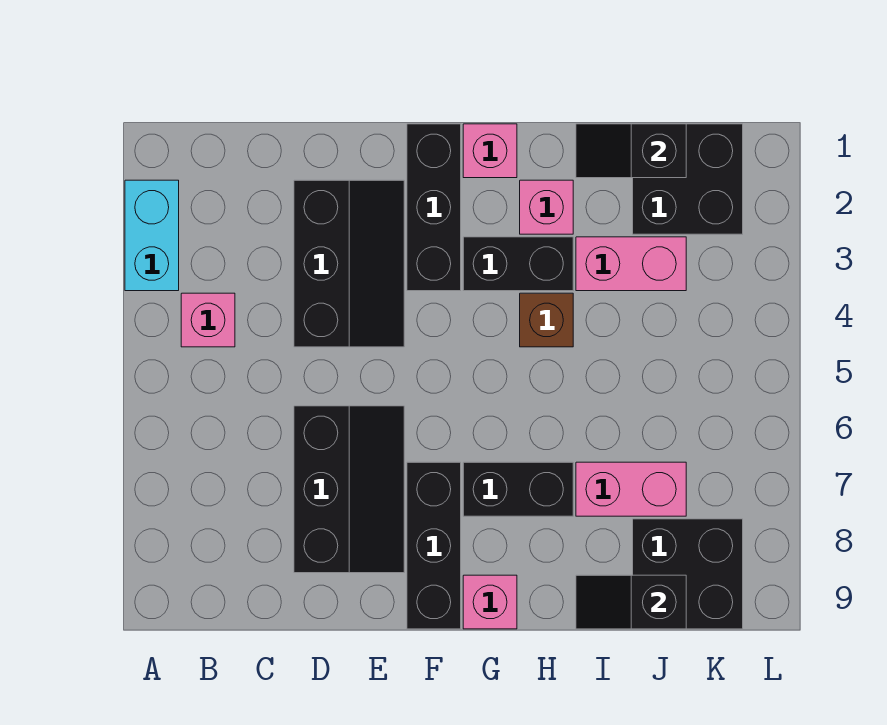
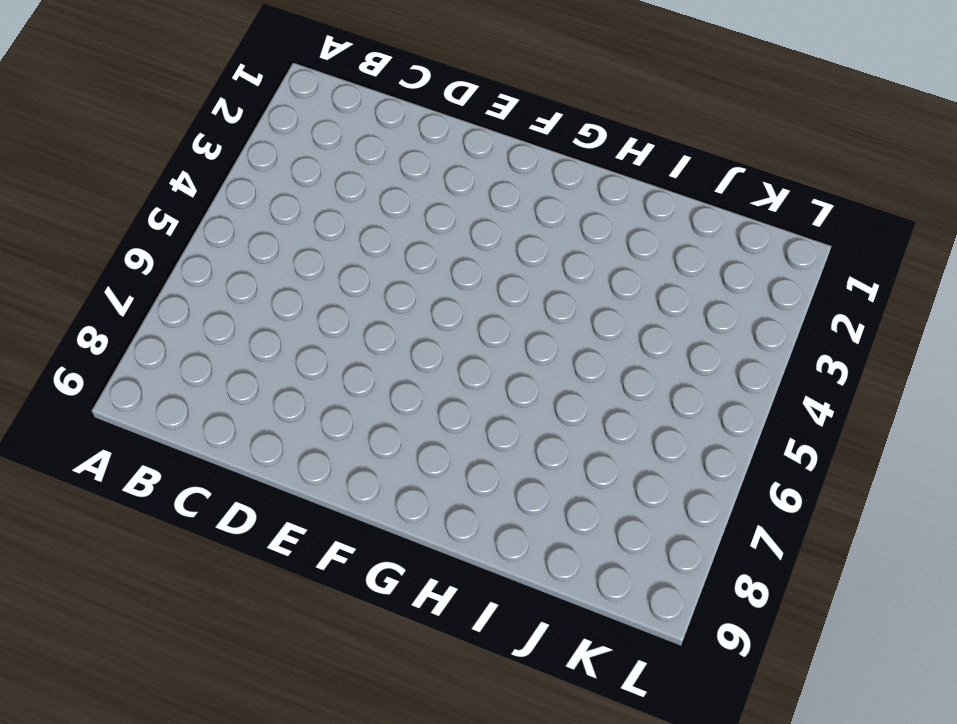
none -> cyan brick A2:A3 level 1
none -> pink brick B4 level 1
none -> black slope D2:E4 level 1 top D

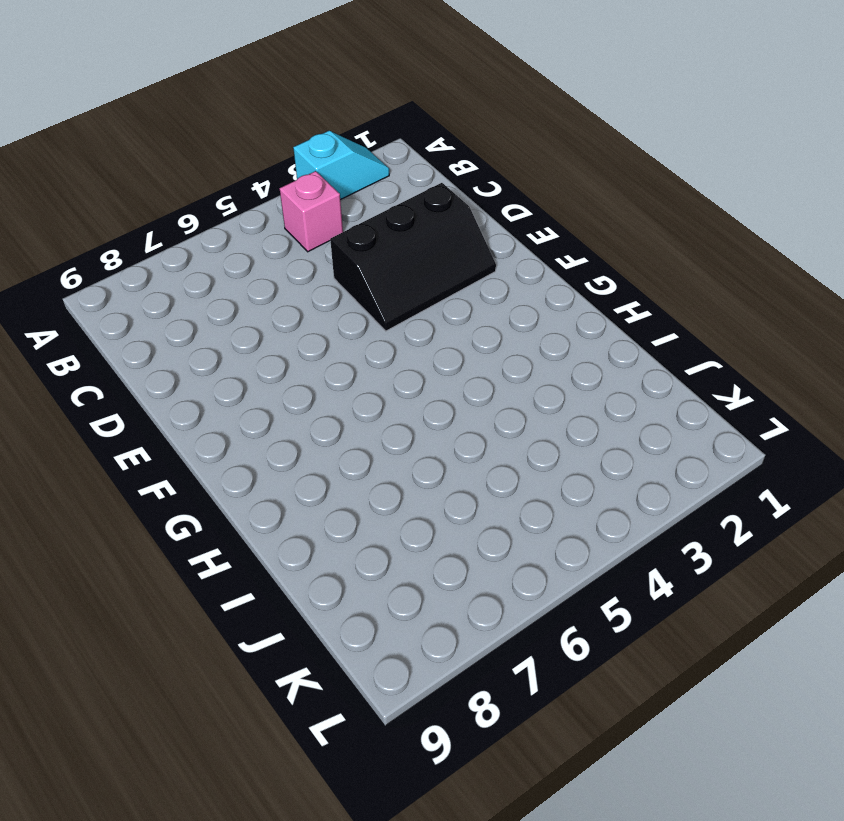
cyan slope A2:A3 level 1 top 3 -> cyan brick A2:A3 level 1
none -> black slope D6:E8 level 1 top D
none -> black brick F1:F3 level 1
none -> black brick F7:F9 level 1

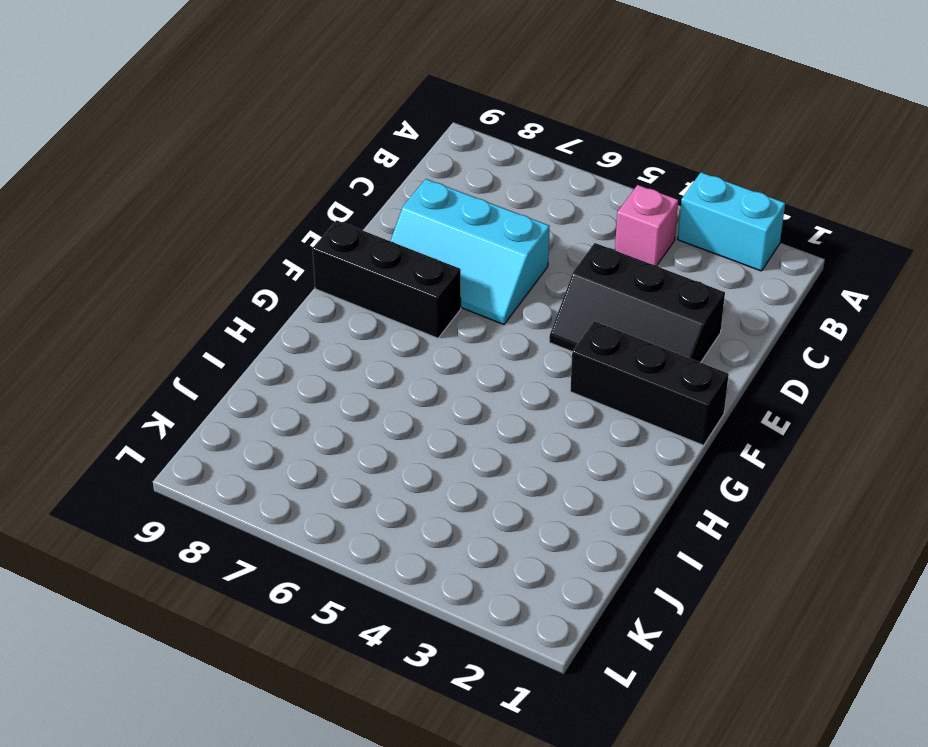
cyan slope D6:E8 level 1 top D -> black slope D6:E8 level 1 top D
none -> pink brick G1 level 1
none -> black brick G3:H3 level 1
none -> black brick G7:H7 level 1

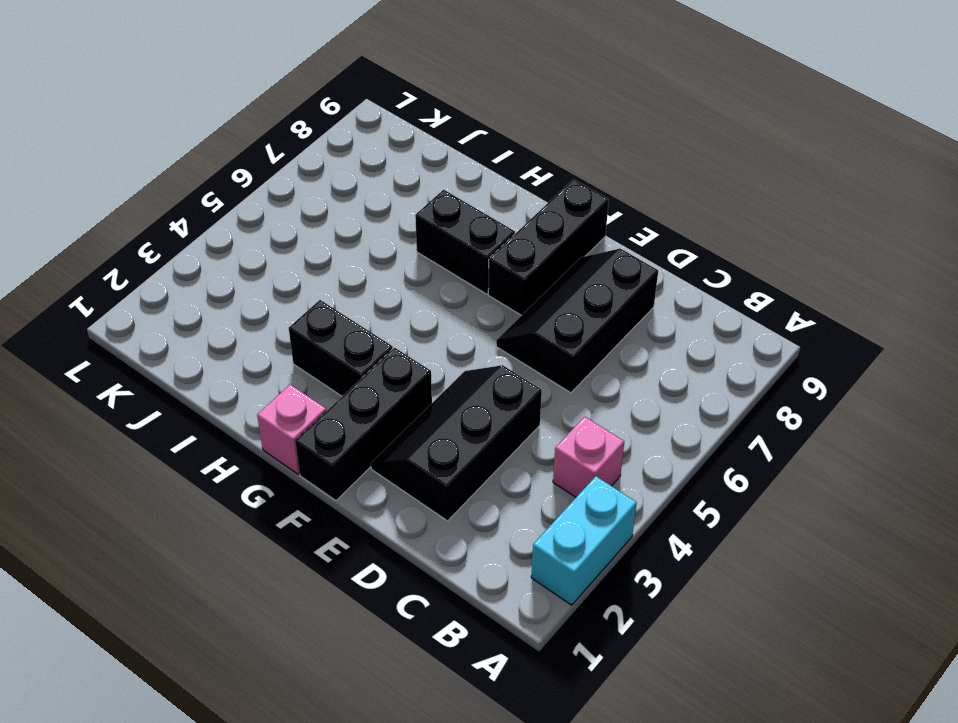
none -> pink brick G9 level 1
none -> pink brick H2 level 1
none -> brown brick H4 level 1

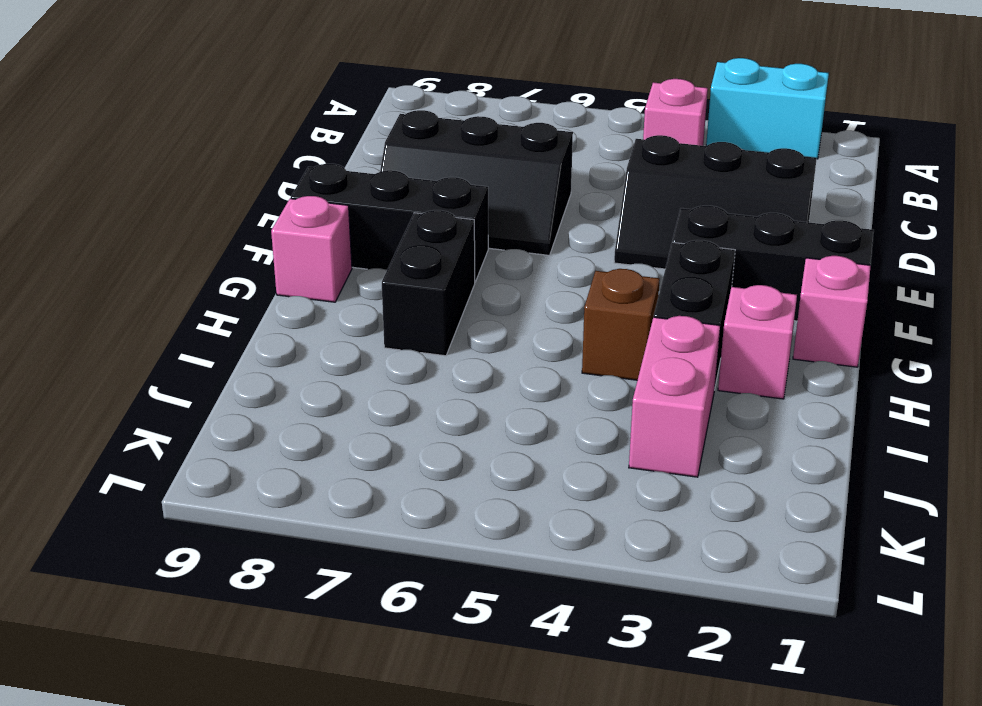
none -> pink brick I7:J7 level 1
none -> black brick J1:K2 level 1
none -> black brick J8:K9 level 1

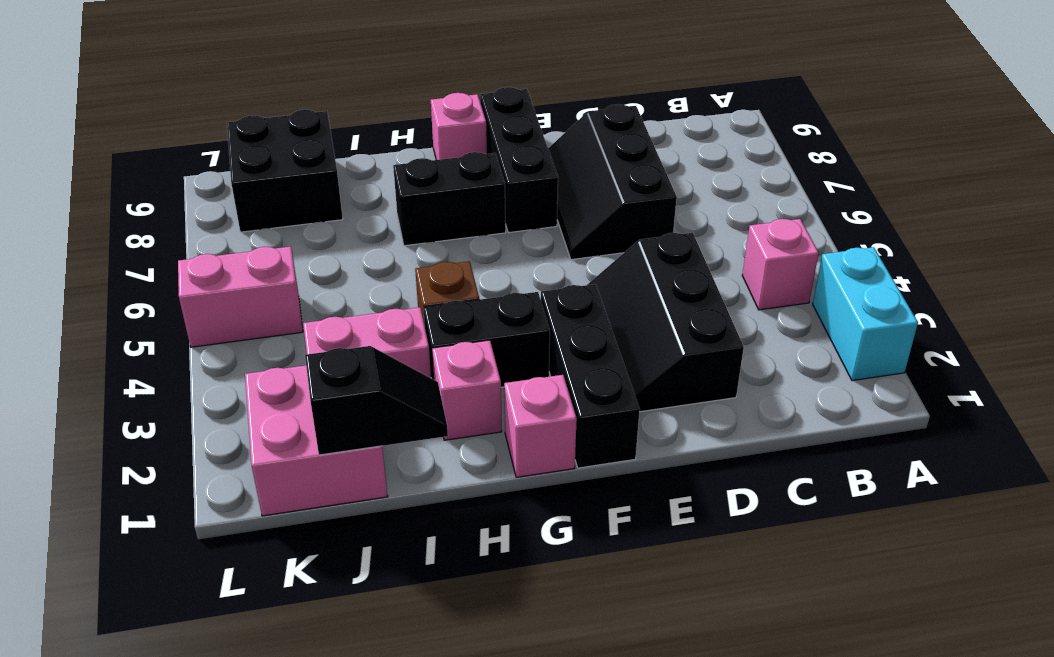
pink brick J1:K2 level 1 -> black brick J1:K2 level 1
pink brick K5:L5 level 1 -> pink brick I7:J7 level 1
none -> black slope I9:J9 level 2 top J

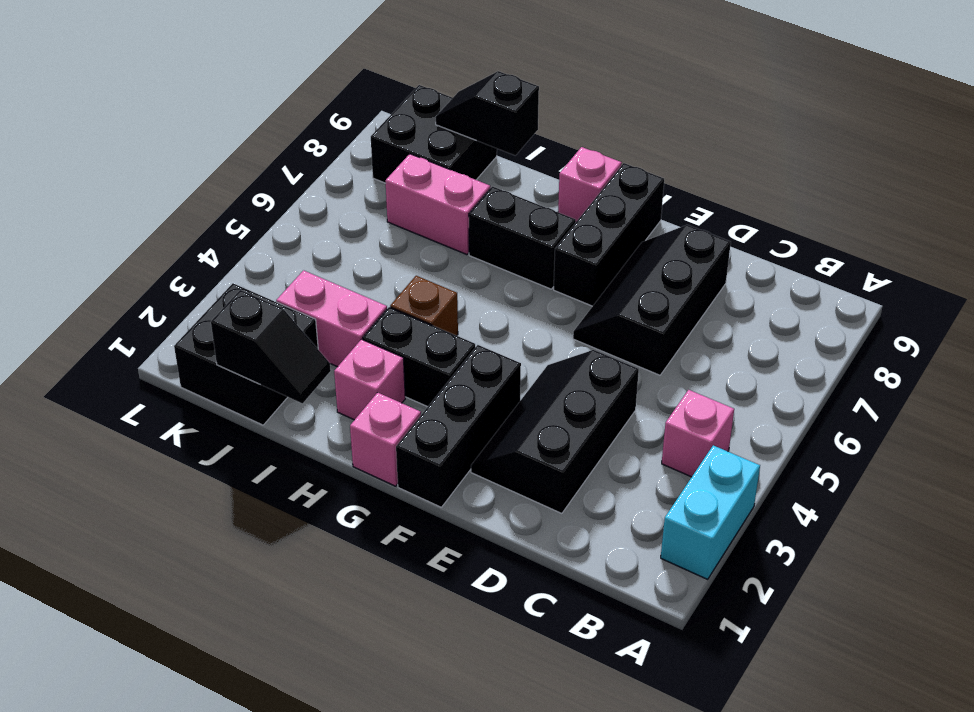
black slope I9:J9 level 2 top I -> black slope I9:J9 level 2 top J

